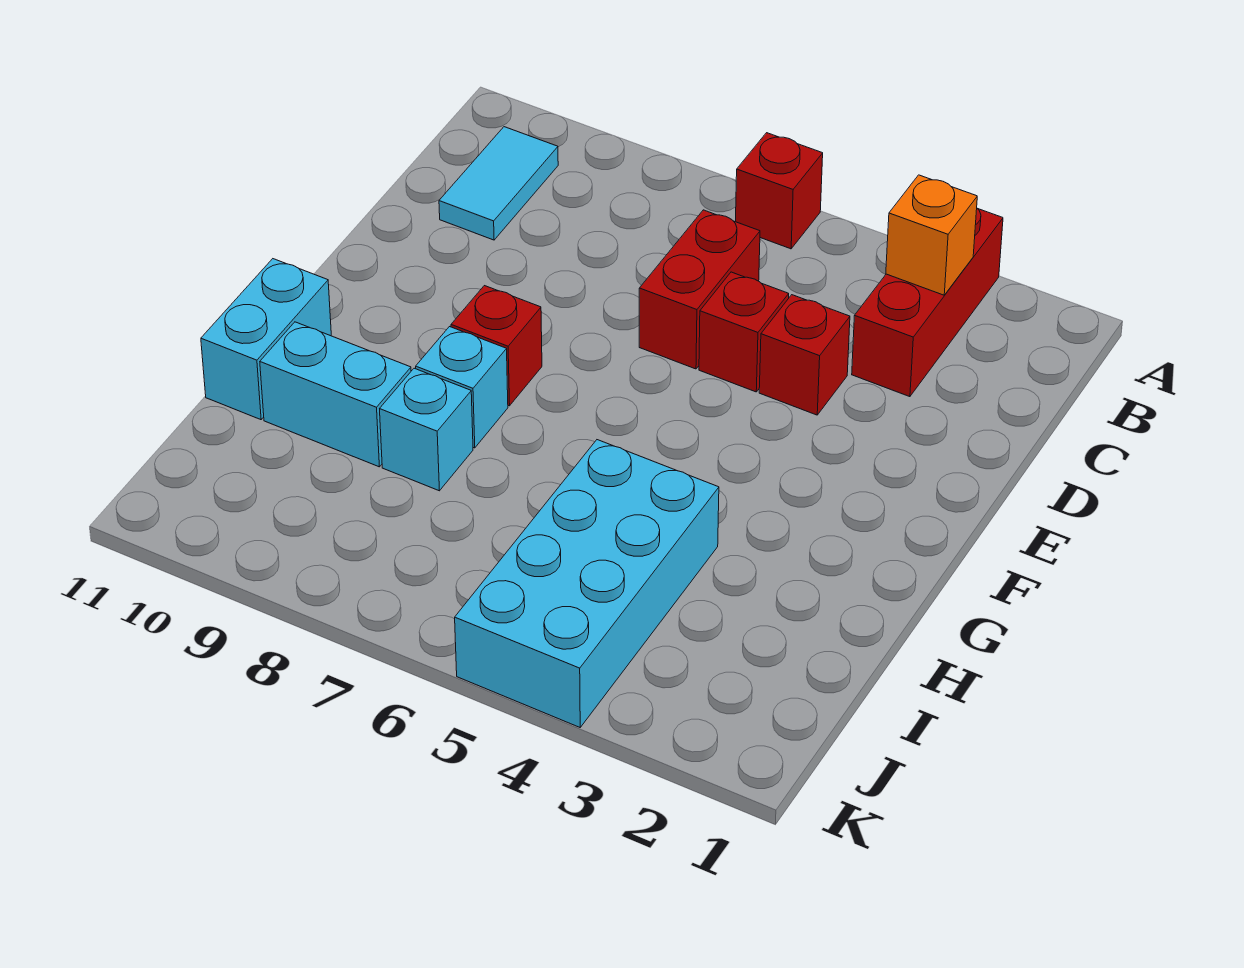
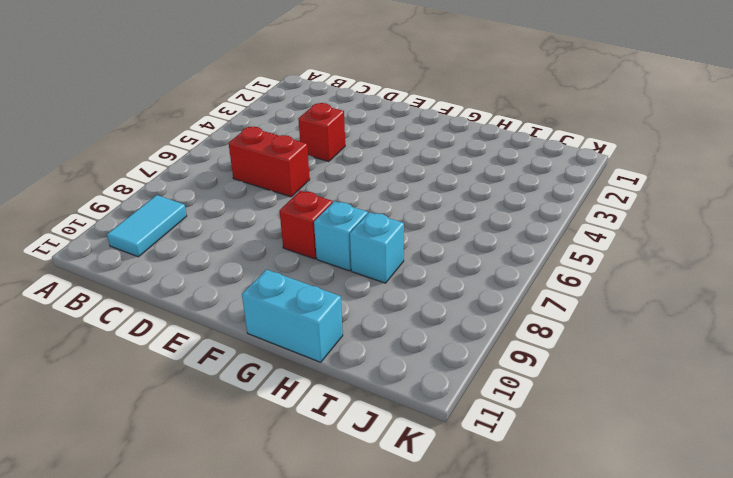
cyan tile B9:B10 level 1 -> cyan tile B10:C10 level 1
none -> red brick A3:C3 level 1
none -> red brick A6 level 1
none -> red brick D5 level 1

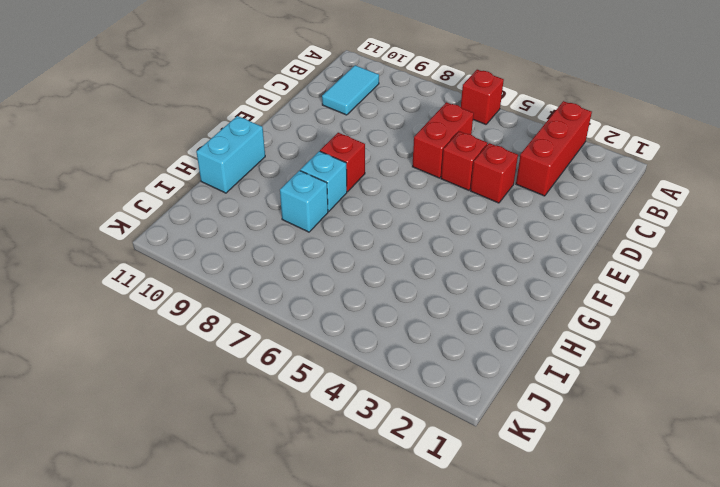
none -> cyan brick H4:K5 level 1
none -> cyan brick H9:H10 level 1
none -> orange brick B3 level 2

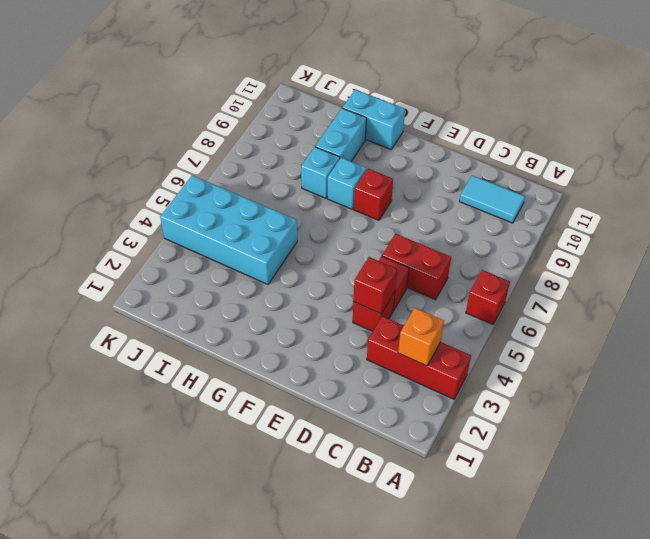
red brick D4 level 2 -> none

